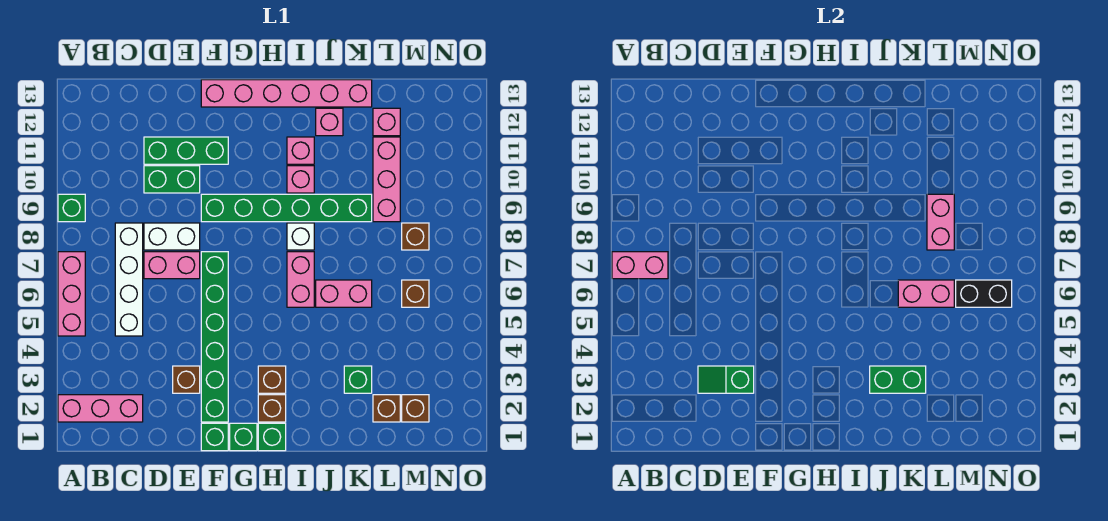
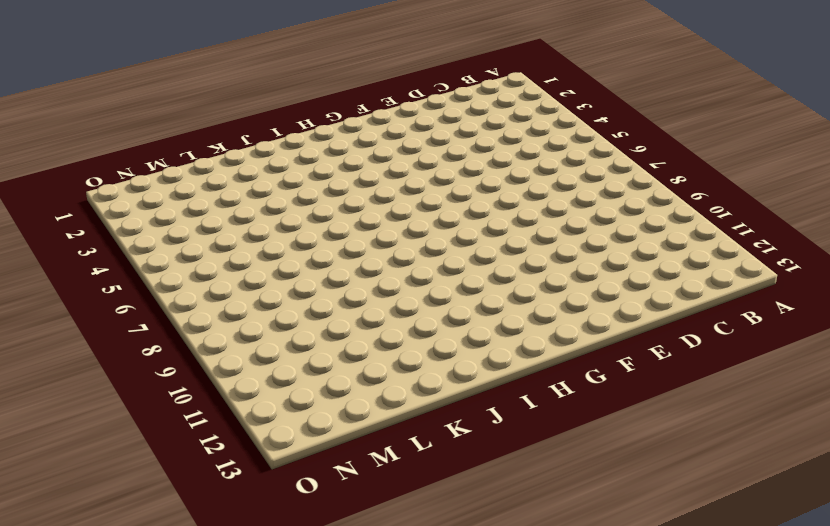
none -> pink brick A2:C2 level 1
none -> pink brick A5:A7 level 1
none -> green brick A9 level 1
none -> white brick C5:C8 level 1

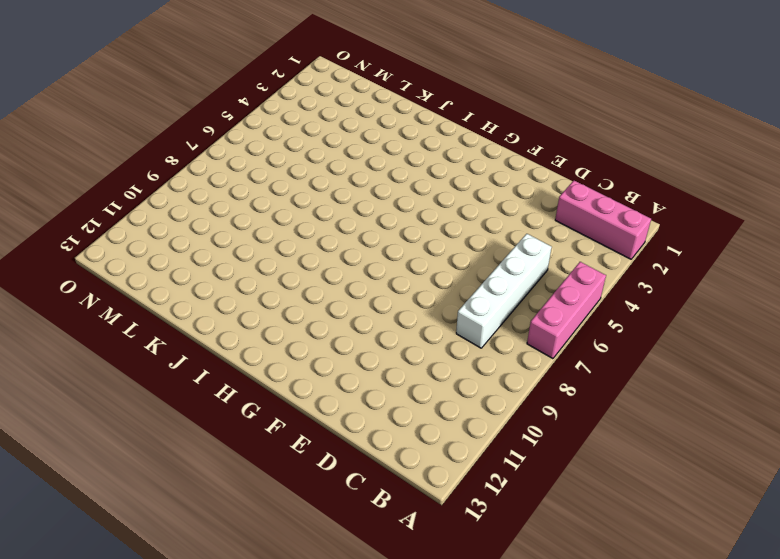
none -> green brick A9 level 1
none -> pink brick D7:E7 level 1
none -> white brick D8:E8 level 1
none -> green brick D10:E10 level 1

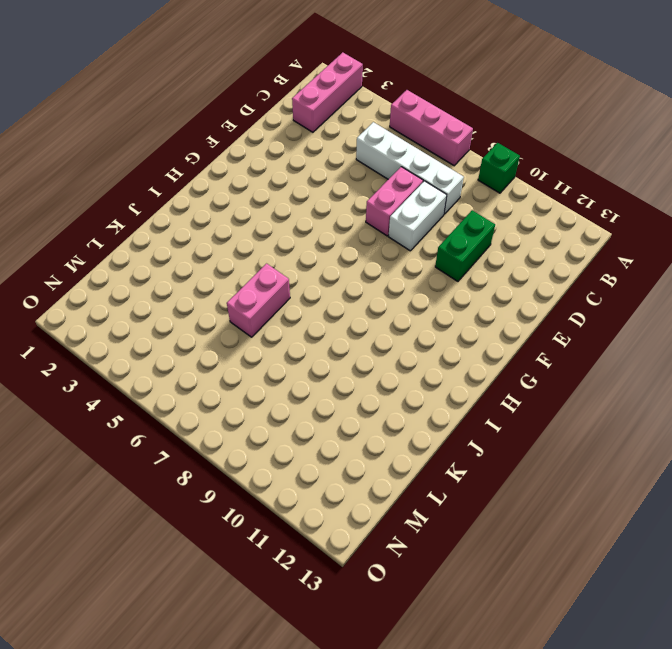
none -> green brick D11:F11 level 1
none -> brown brick E3 level 1
none -> green brick F1 level 1
none -> green brick F2:F7 level 1

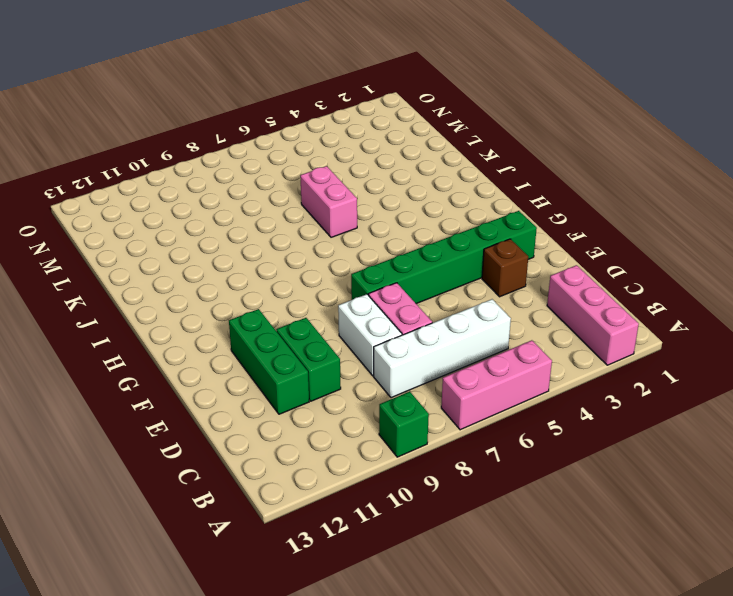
none -> green brick F1 level 1
none -> green brick F9:K9 level 1
none -> pink brick F13:K13 level 1
none -> green brick G1 level 1

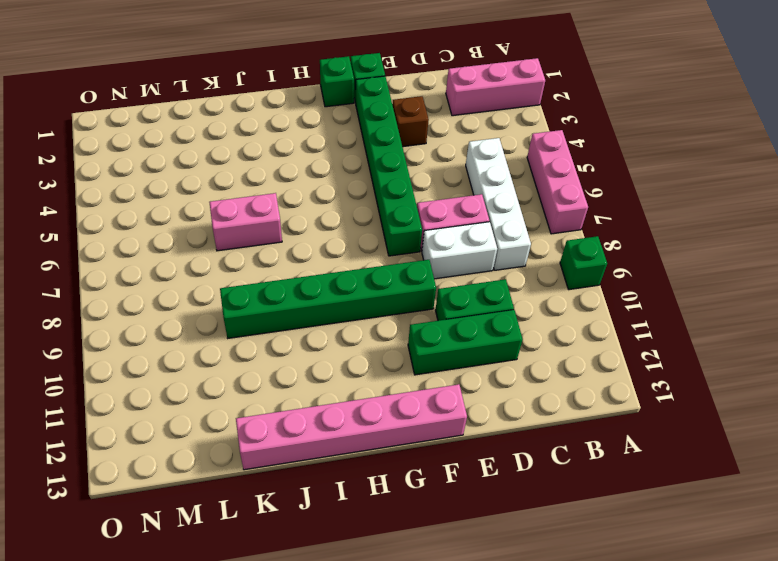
none -> green brick H1 level 1
none -> brown brick H2 level 1
none -> brown brick H3 level 1
none -> pink brick I6:I7 level 1

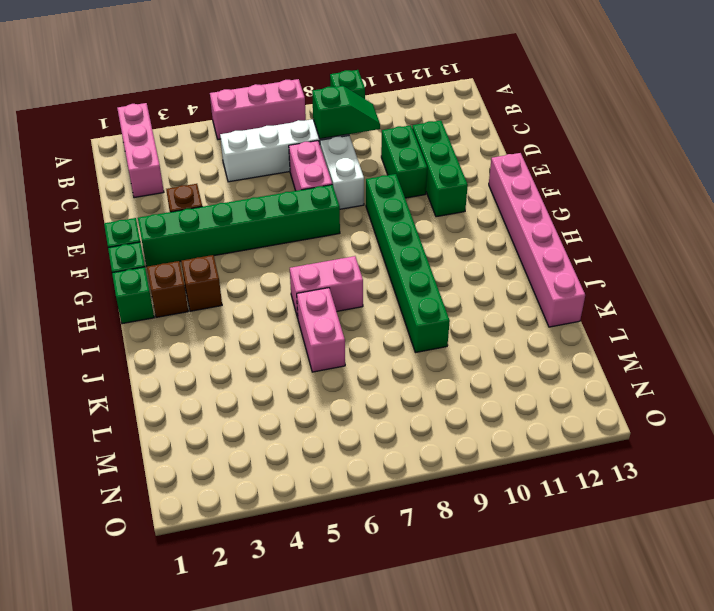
green slope C8:C9 level 2 top 8 -> green slope D3:E3 level 2 top E
none -> white brick I8 level 1
none -> pink brick I10 level 1
none -> pink brick I11 level 1
none -> pink brick J12 level 1

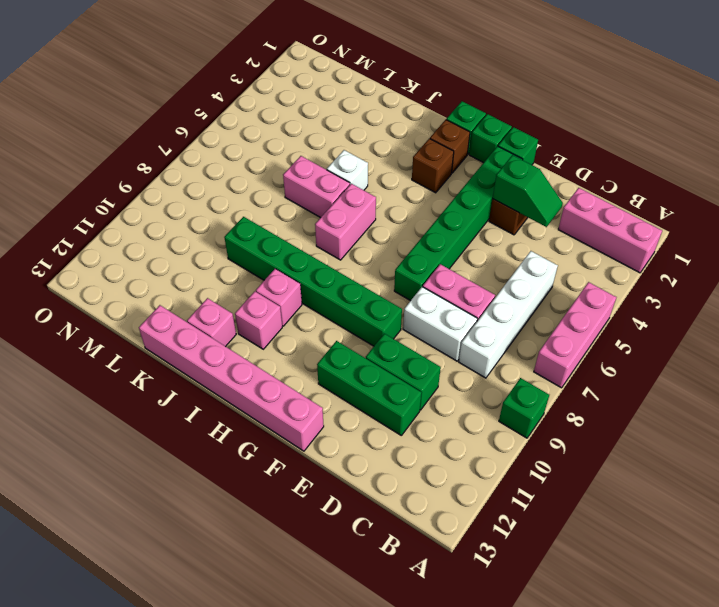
white brick J5 level 1 -> white brick I8 level 1
none -> green brick K3 level 1
none -> brown brick L2 level 1
none -> pink brick L9:L11 level 1
none -> pink brick L12 level 1

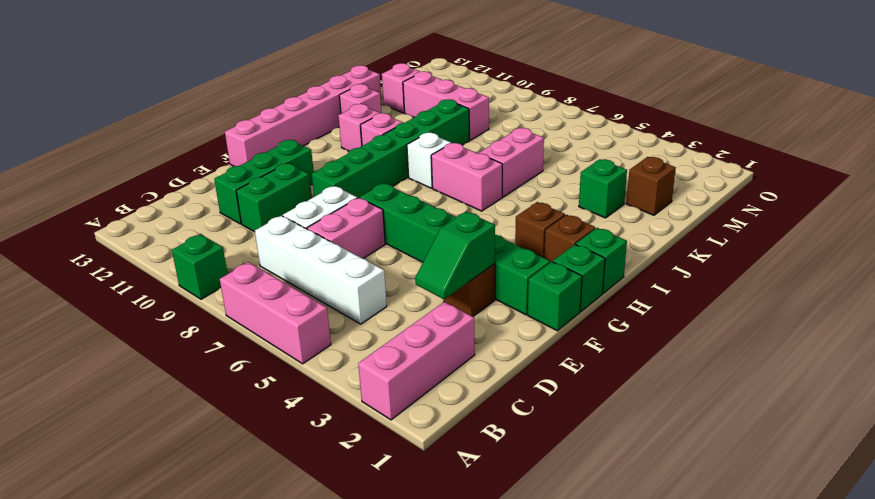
none -> brown brick M2 level 1
none -> brown brick M6 level 1
none -> brown brick M8 level 1
none -> pink brick A7:B7 level 2

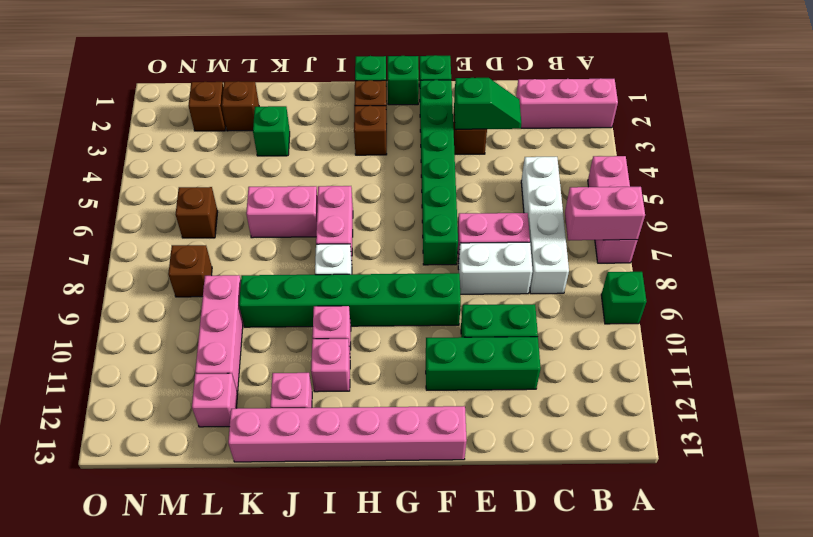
none -> green brick J3:K3 level 2
none -> pink brick K6:L6 level 2
none -> pink brick L8:L9 level 2
none -> black brick M6:N6 level 2

